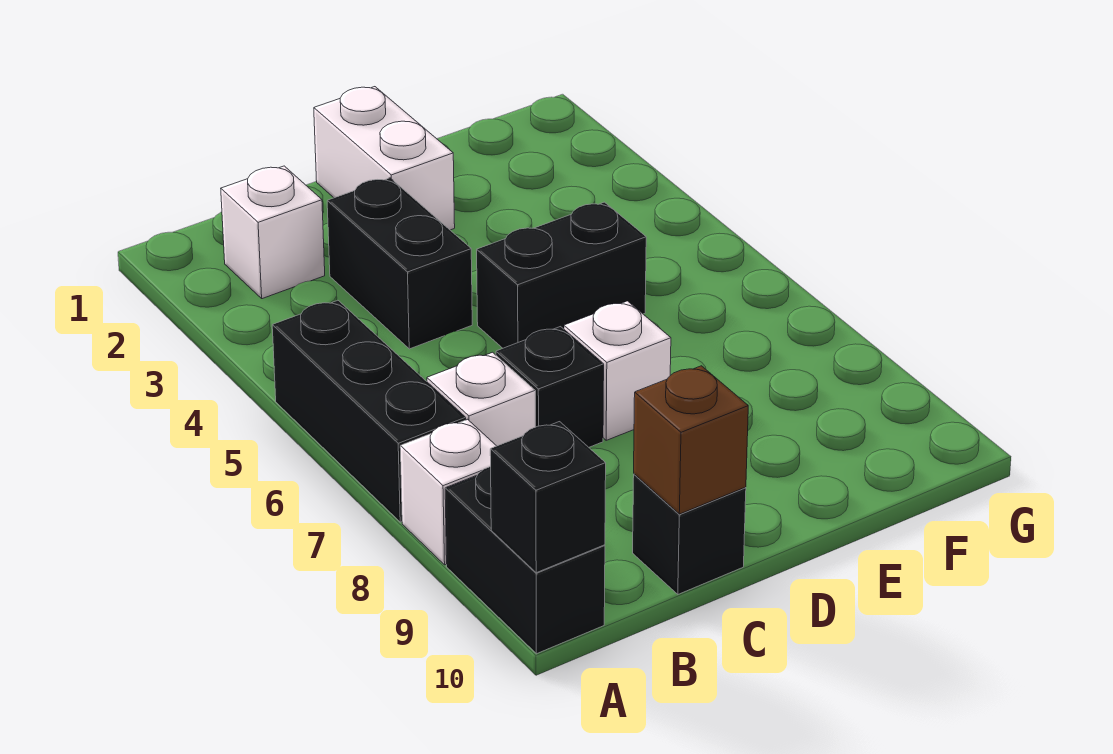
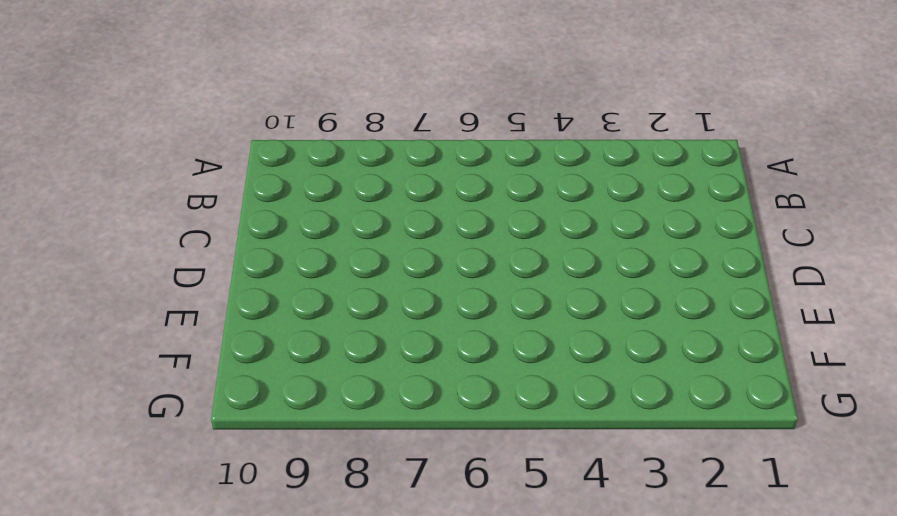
none -> black brick A5:A7 level 1
none -> white brick A8 level 1
none -> black brick A9:A10 level 1

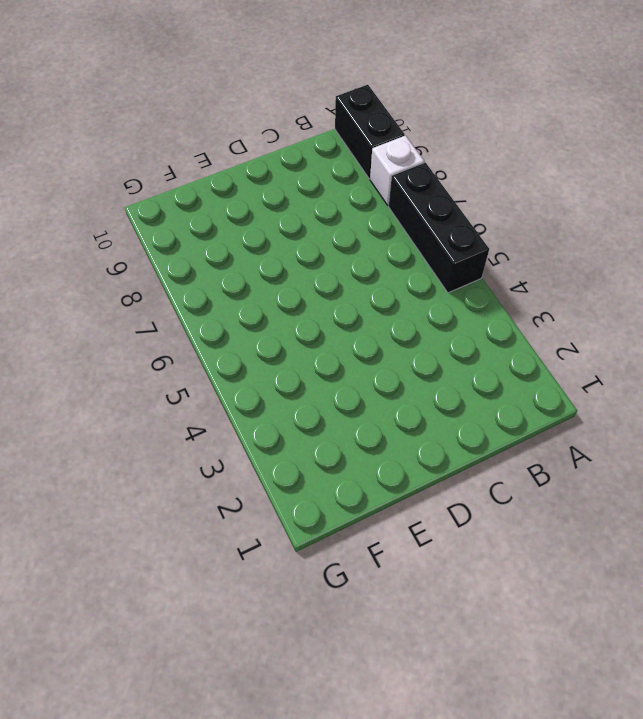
none -> white brick B2 level 1
none -> white brick B7 level 1
none -> black brick C3:C4 level 1

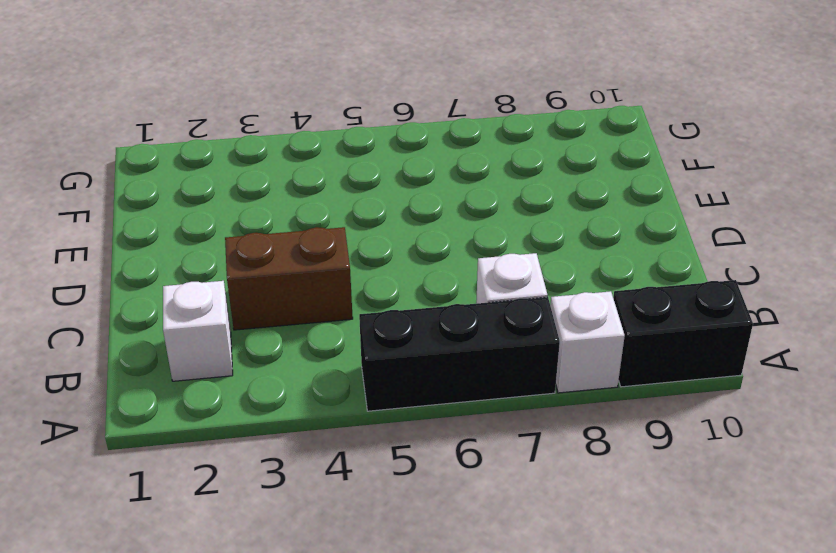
brown brick C3:C4 level 1 -> black brick C3:C4 level 1
none -> black brick C7 level 1
none -> black brick C10 level 1
none -> white brick D1:D2 level 1

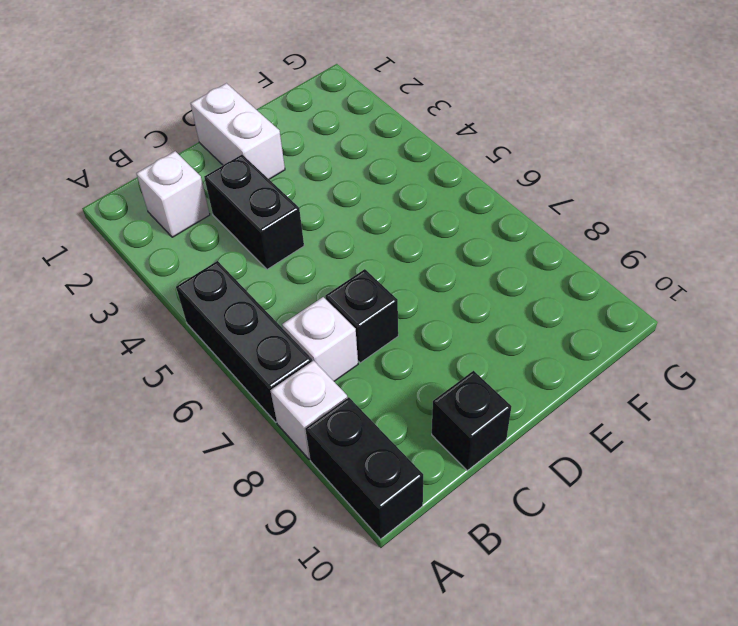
none -> black brick D5:E5 level 1
none -> white brick D7 level 1
none -> black brick A10 level 2

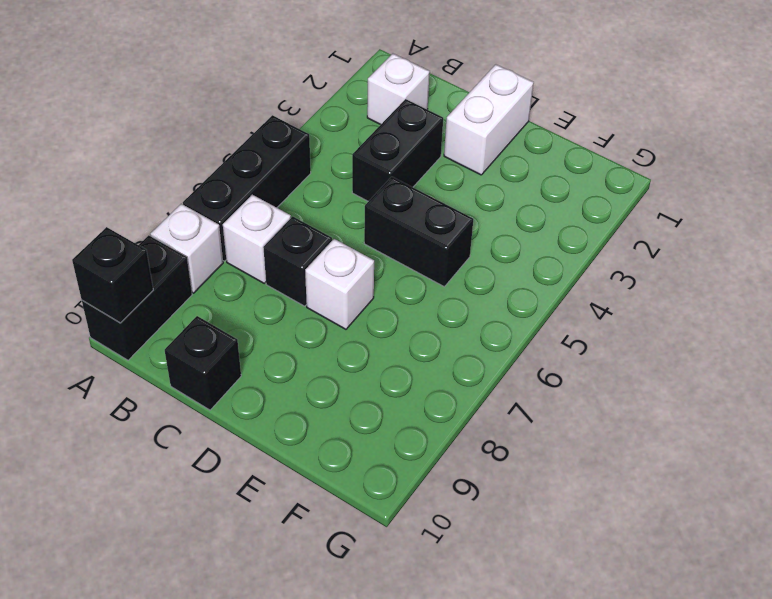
none -> brown brick C10 level 2

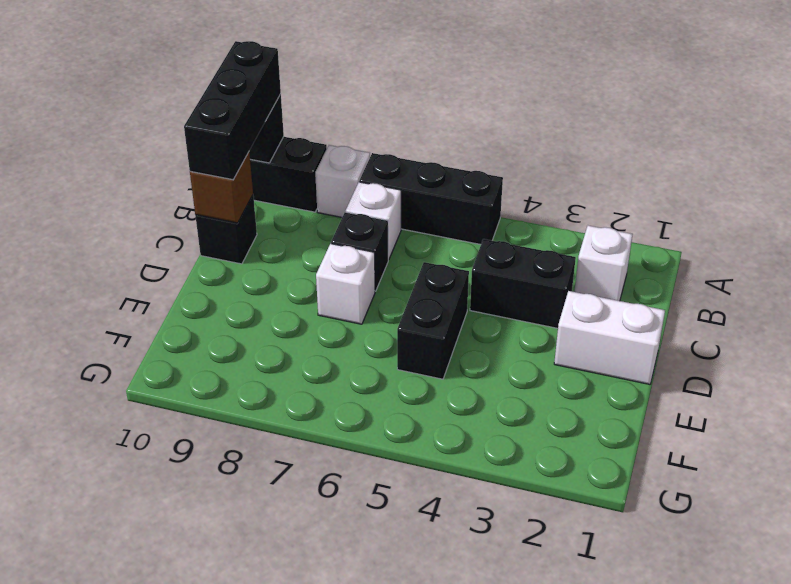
black brick A10:C10 level 3 -> none

